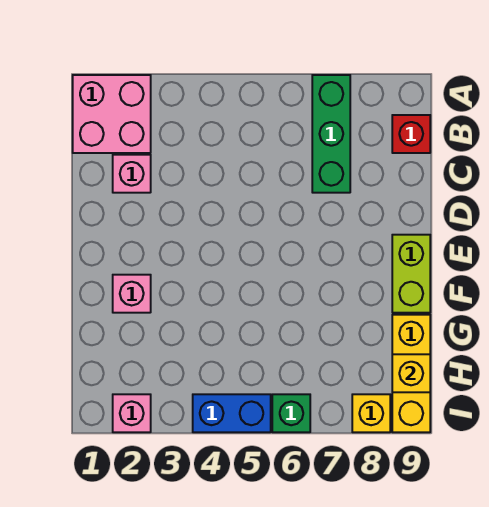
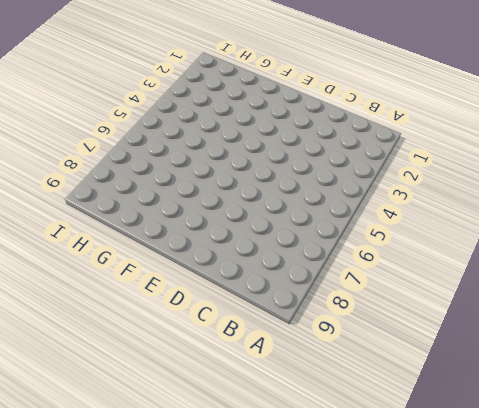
none -> pink brick A1:B2 level 1
none -> green brick A7:C7 level 1
none -> red brick B9 level 1

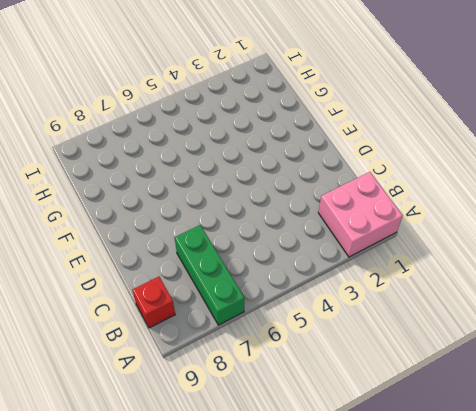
none -> pink brick C2 level 1
none -> lime brick E9:F9 level 1
none -> pink brick F2 level 1

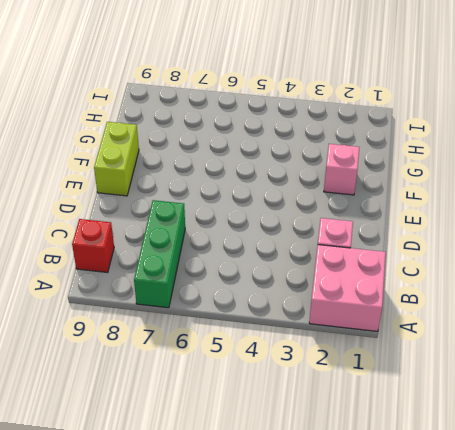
none -> yellow brick G9:I9 level 1
none -> pink brick I2 level 1
none -> blue brick I4:I5 level 1

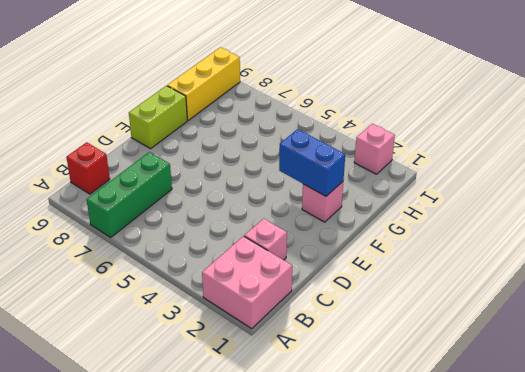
blue brick F2:F3 level 2 -> blue brick I4:I5 level 1
none -> green brick I6 level 1
none -> yellow brick I8 level 1
none -> yellow brick H9 level 2

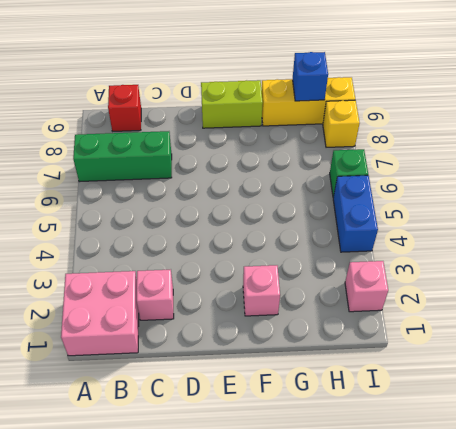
blue brick H9 level 2 -> yellow brick H9 level 2

